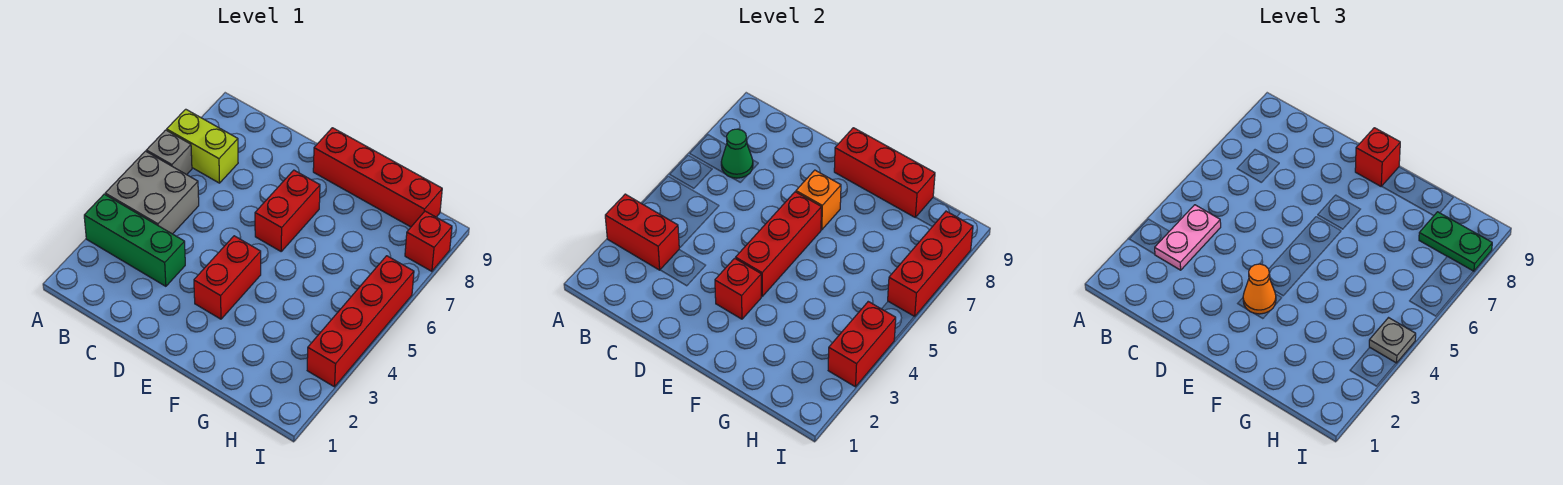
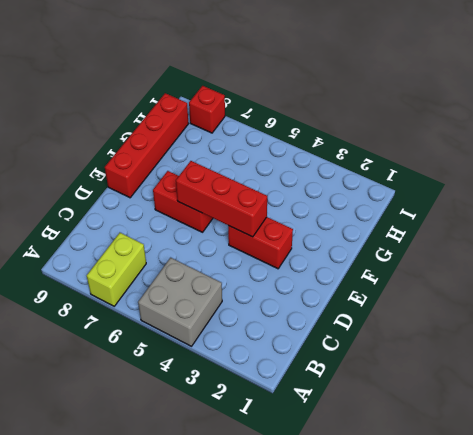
none -> green brick A3:C3 level 1
none -> grey brick A6 level 1
none -> red brick I3:I6 level 1

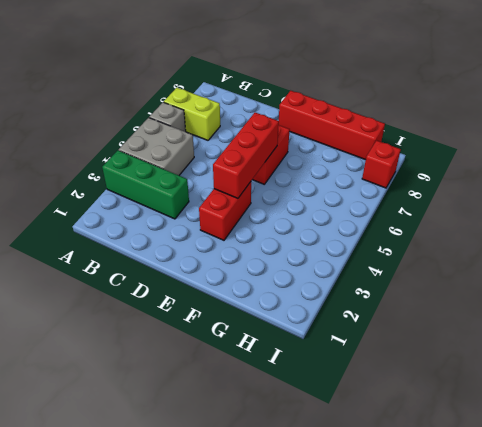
none -> red brick I3:I6 level 1
none -> red brick A3:B3 level 2
none -> green cone B7 level 2

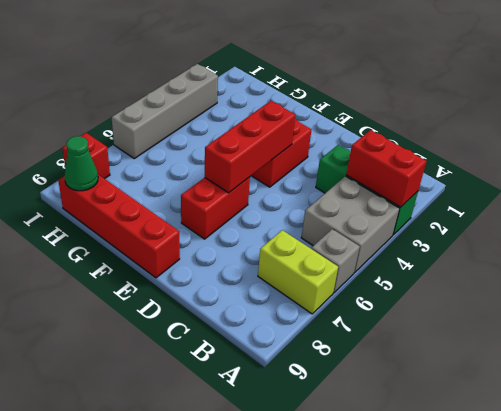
green cone H9 level 2 -> green cone B7 level 2
grey brick I3:I6 level 1 -> red brick I3:I6 level 1
none -> red brick E3 level 2
none -> orange brick E7 level 2
none -> red brick E9:G9 level 2

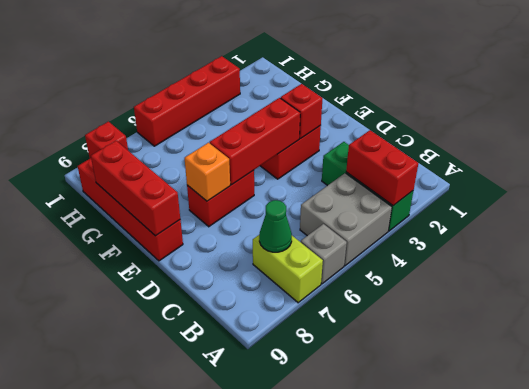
none -> red brick I3:I4 level 2
none -> red brick I6:I8 level 2
none -> pink plate B3:B4 level 3

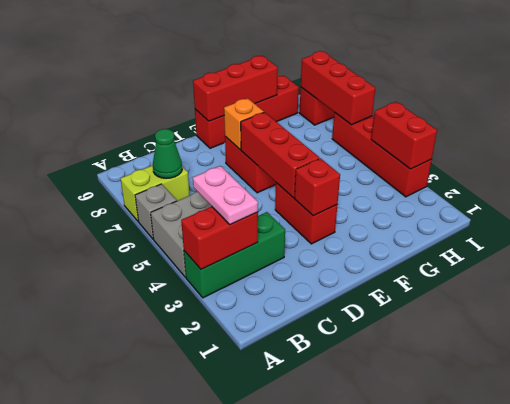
none -> orange cone E3 level 3
none -> red brick E9 level 3
none -> green plate H8:I8 level 3

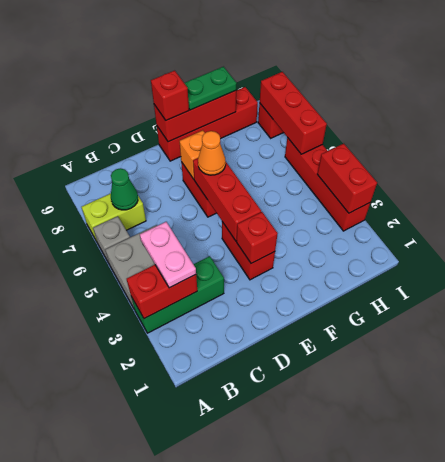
orange cone E6 level 3 -> orange cone E3 level 3
green plate F9:G9 level 3 -> green plate H8:I8 level 3
none -> grey plate I4 level 3

